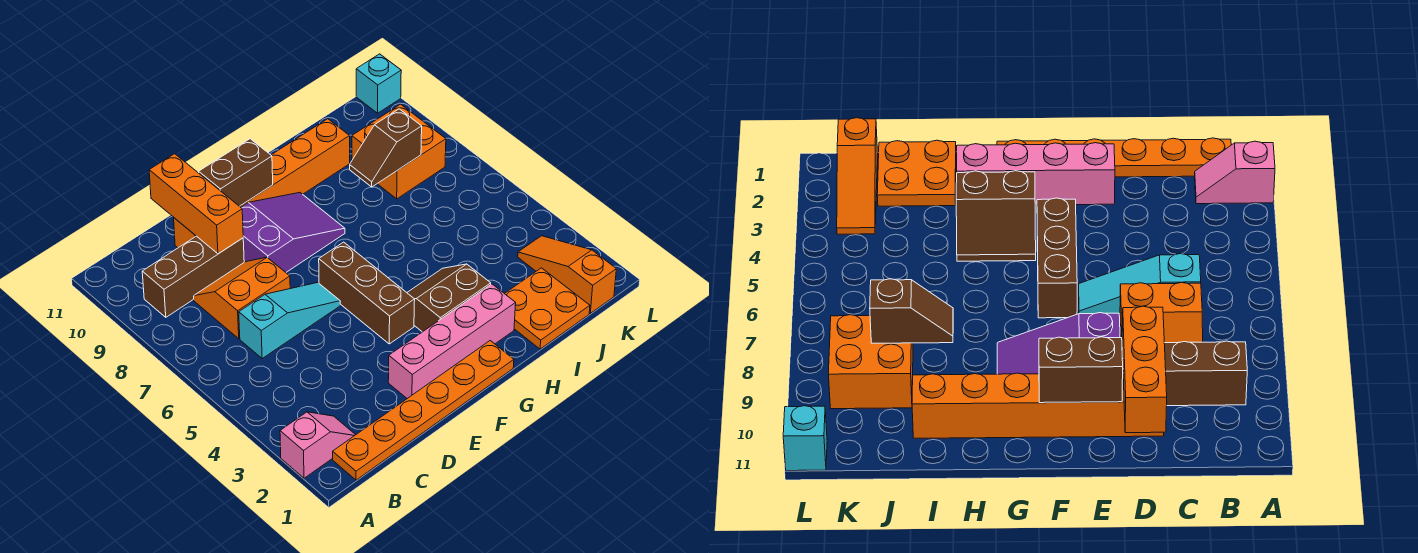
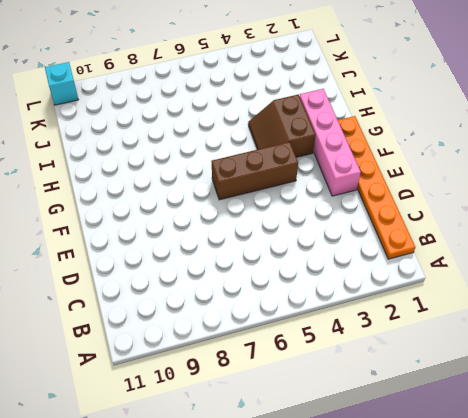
none -> pink slope A2:B2 level 1 top A
none -> brown brick B9:D9 level 1
none -> cyan slope C6:E6 level 1 top C

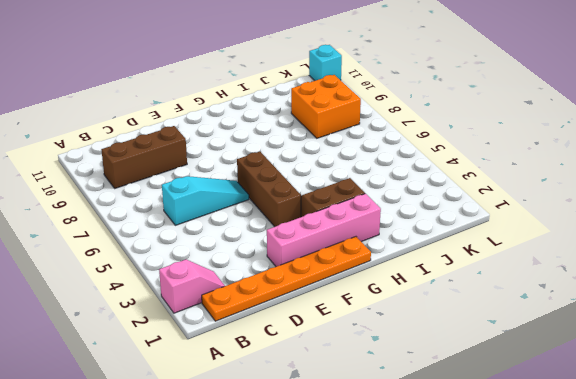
none -> orange slope C7:D8 level 1 top 7
none -> orange brick D10:I10 level 1
none -> purple slope E8:G9 level 1 top E

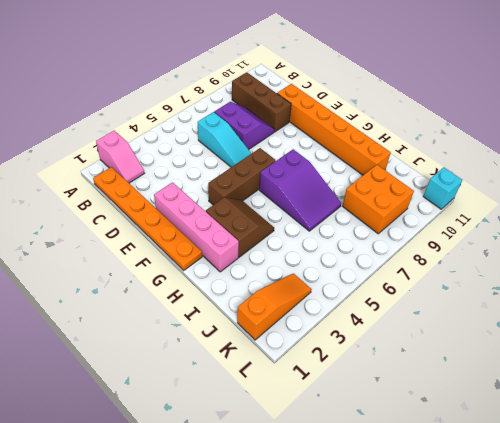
purple slope C7:D8 level 1 top 7 -> orange slope C7:D8 level 1 top 7
purple slope G6:I7 level 1 top G -> purple slope E8:G9 level 1 top E
none -> orange plate I1:J2 level 1
none -> orange brick D9:D11 level 2
none -> brown brick E10:F10 level 2

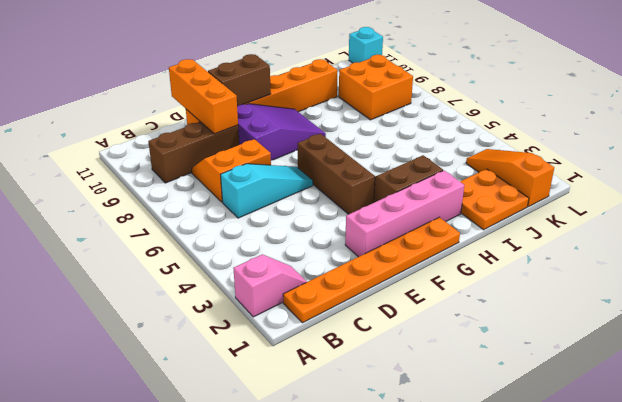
none -> brown slope I8:J8 level 2 top J

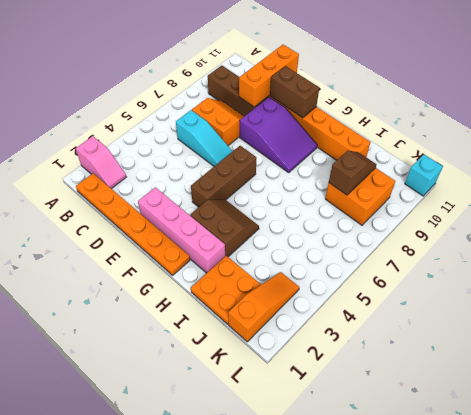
brown slope J8:J9 level 2 top 8 -> brown slope I8:J8 level 2 top J

